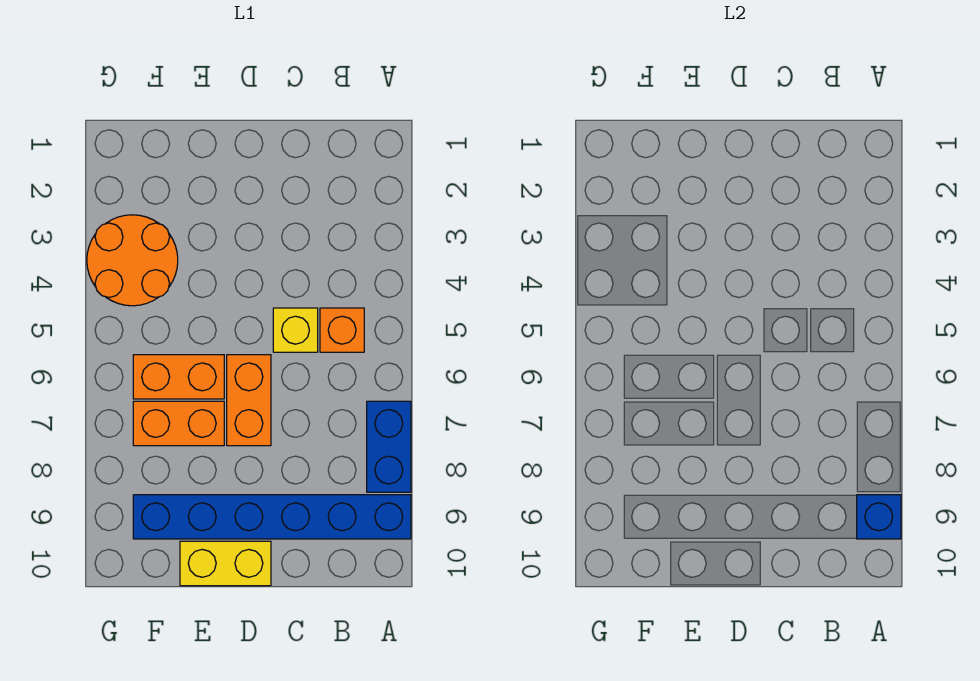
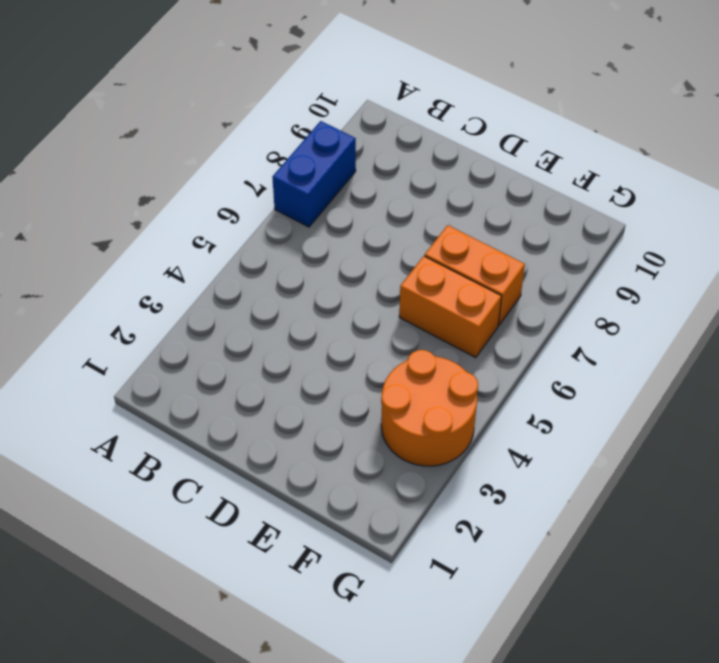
none -> blue brick A9:F9 level 1
none -> orange brick B5 level 1

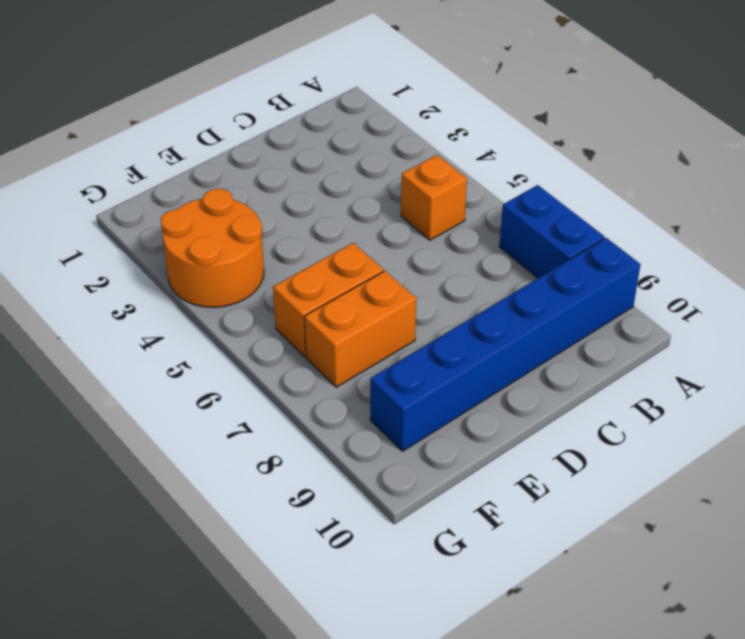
none -> yellow brick C5 level 1
none -> orange brick D6:D7 level 1

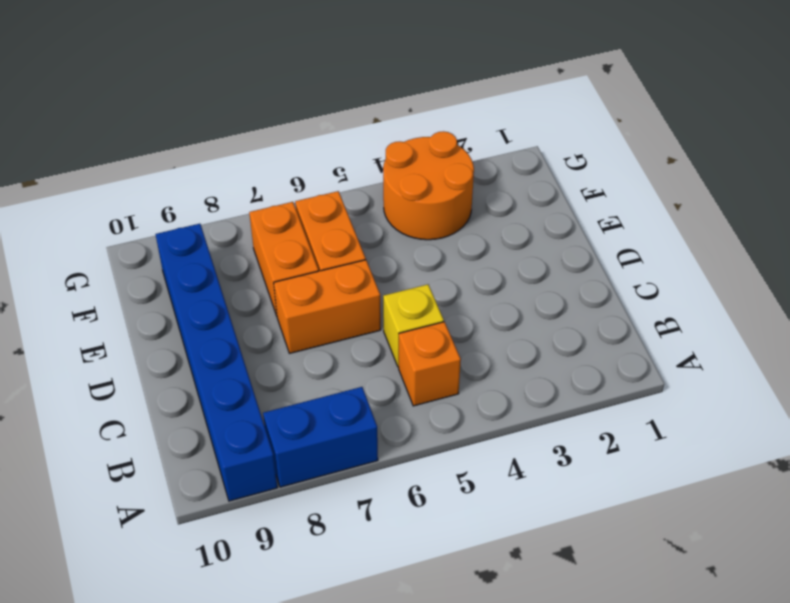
none -> yellow brick D10:E10 level 1
none -> blue brick A9 level 2

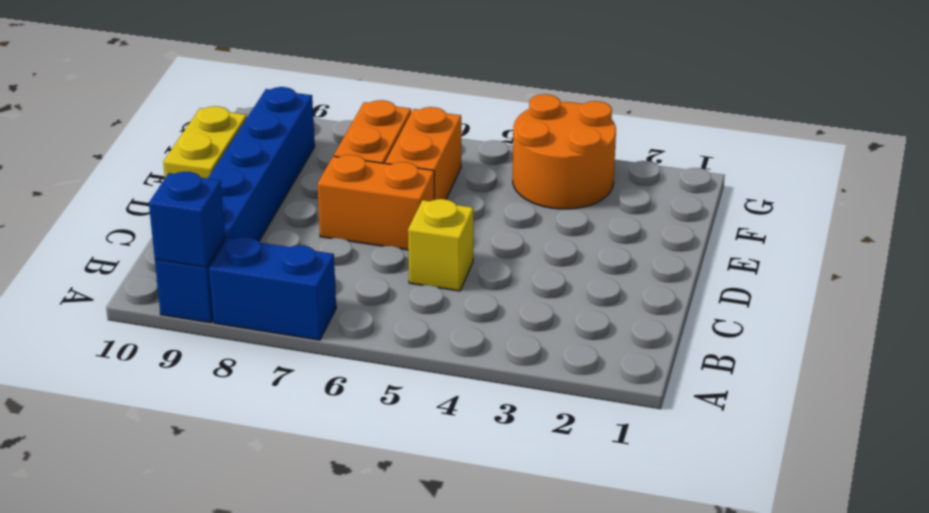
none -> orange brick B5 level 1

